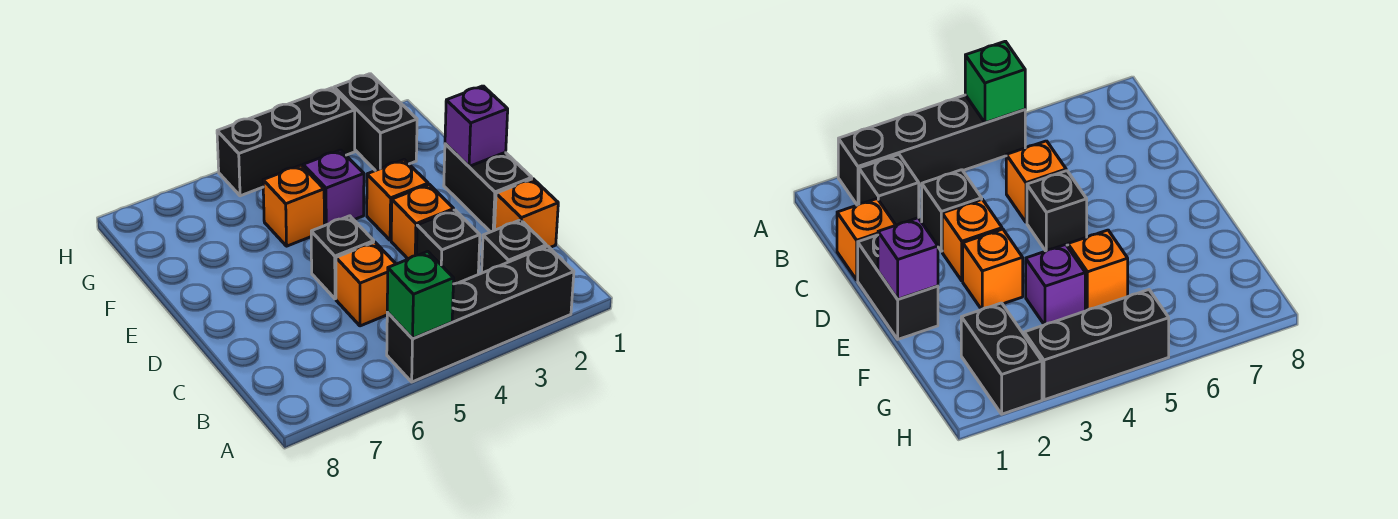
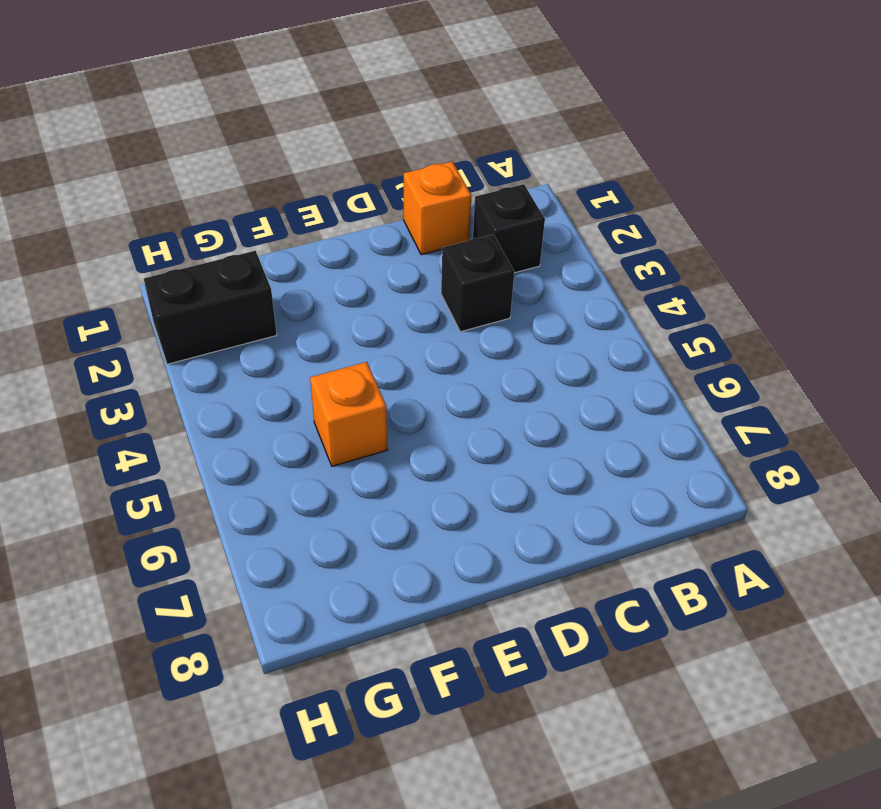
none -> black brick A2:A5 level 1
none -> orange brick C5 level 1
none -> black brick D1:E1 level 1

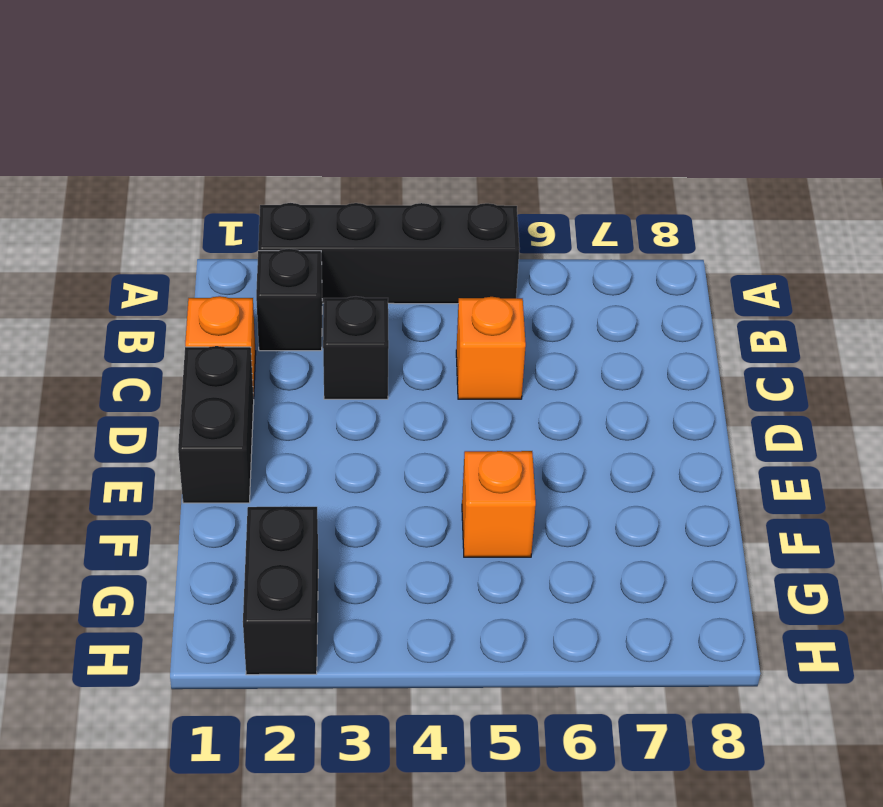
none -> orange brick D3 level 1
none -> black brick D5 level 1
none -> orange brick E3 level 1

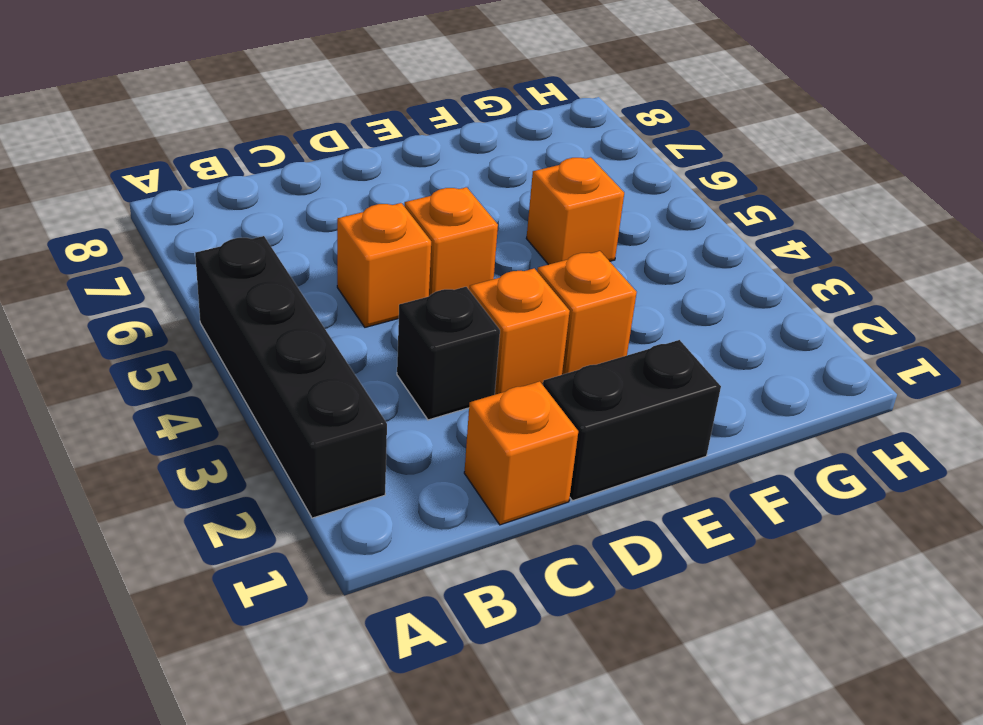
orange brick D5 level 1 -> black brick D5 level 1
none -> black brick B2 level 1
none -> purple brick F4 level 1
none -> black brick G2:H2 level 1

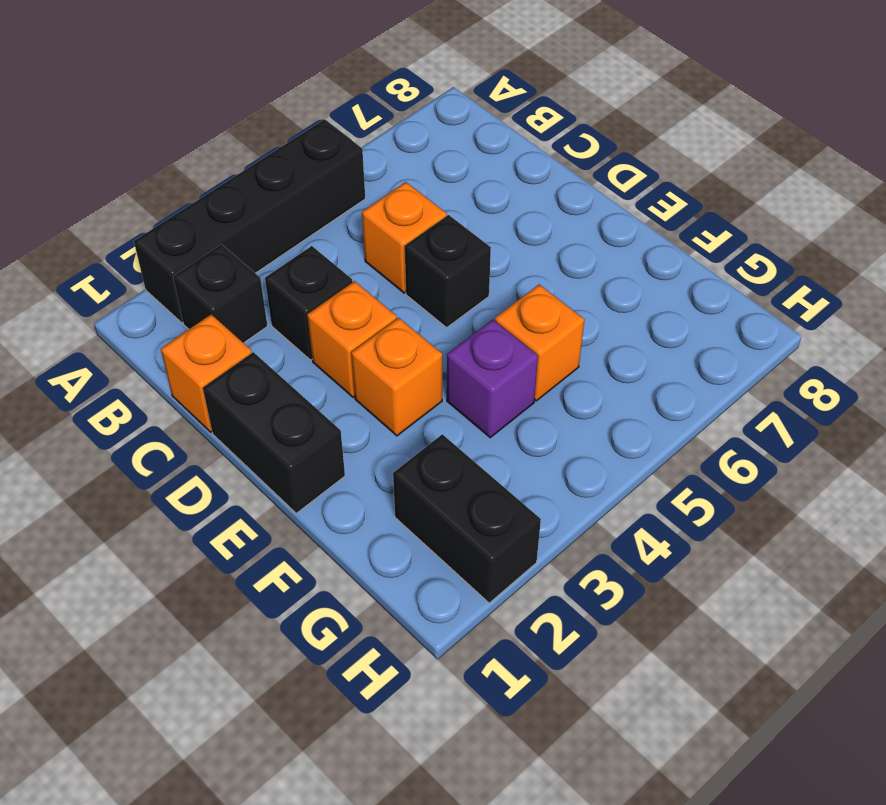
none -> black brick H3:H5 level 1
none -> green brick A5 level 2
none -> purple brick E1 level 2

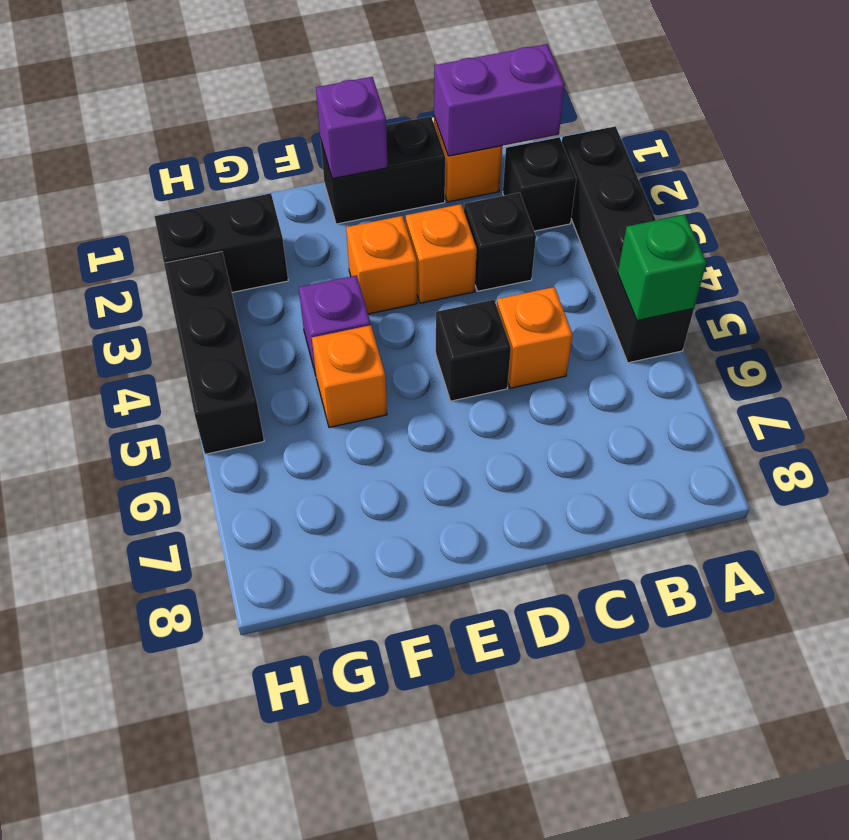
purple brick B1:C1 level 2 -> none

